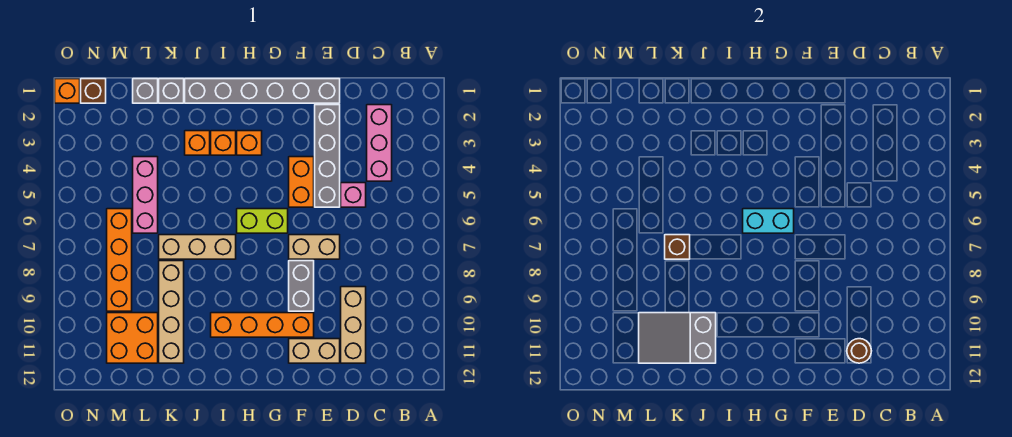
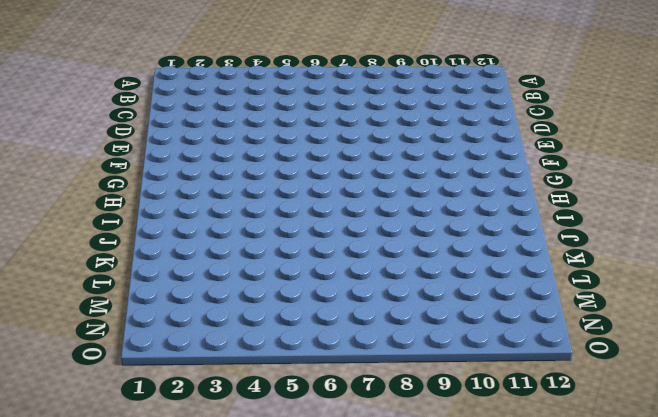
none -> pink brick C2:C4 level 1
none -> pink brick D5 level 1
none -> tan brick D9:D11 level 1

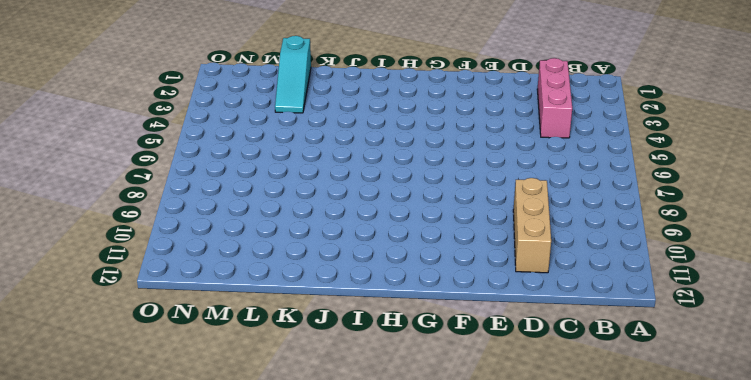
cyan slope L1:L3 level 1 top 1 -> grey brick L1 level 1
none -> pink brick D5 level 1
none -> grey brick E1:J1 level 1
none -> grey brick E2:E5 level 1

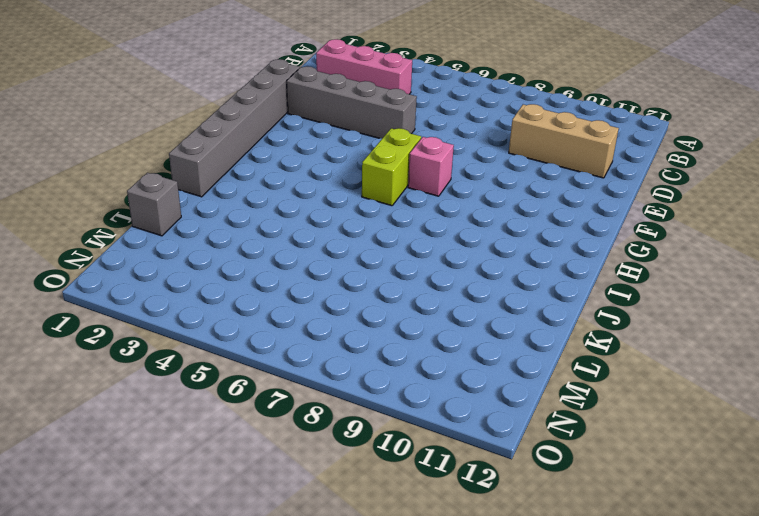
pink brick G7 level 1 -> pink brick D5 level 1
none -> tan brick E7:F7 level 1
none -> tan brick E11:F11 level 1
none -> orange brick F4:F5 level 1

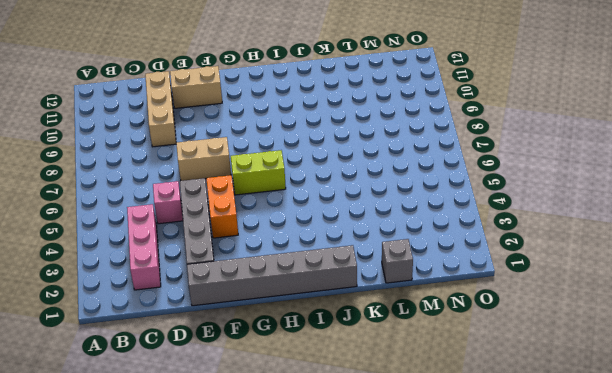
none -> grey brick F8:F9 level 1
none -> orange brick F10:I10 level 1
none -> orange brick H3 level 1

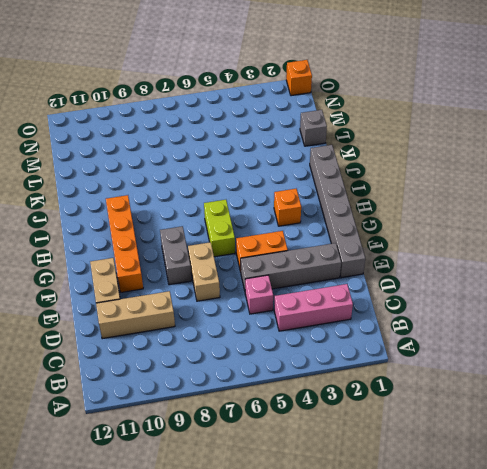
grey brick F8:G8 level 1 -> grey brick F8:F9 level 1
none -> orange brick I3 level 1
none -> tan brick I7:K7 level 1
none -> orange brick J3 level 1

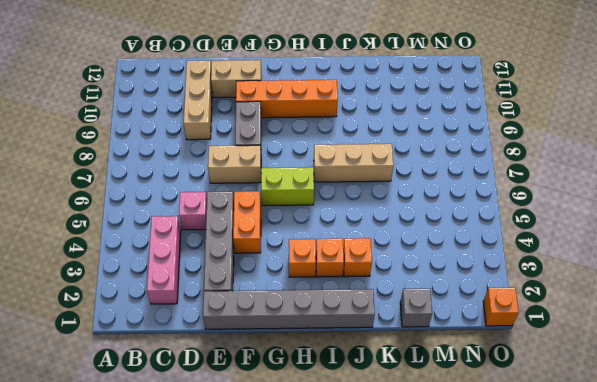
none -> grey brick K1 level 1
none -> tan brick K8:K11 level 1
none -> pink brick L4:L6 level 1

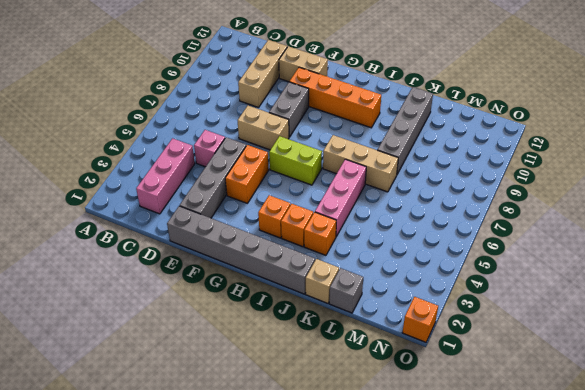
pink brick J4:J6 level 1 -> pink brick L4:L6 level 1
tan brick K1 level 1 -> grey brick K1 level 1
grey brick K8:K11 level 1 -> tan brick K8:K11 level 1
none -> orange brick L10:M11 level 1
none -> orange brick M6:M9 level 1
none -> brown brick N1 level 1

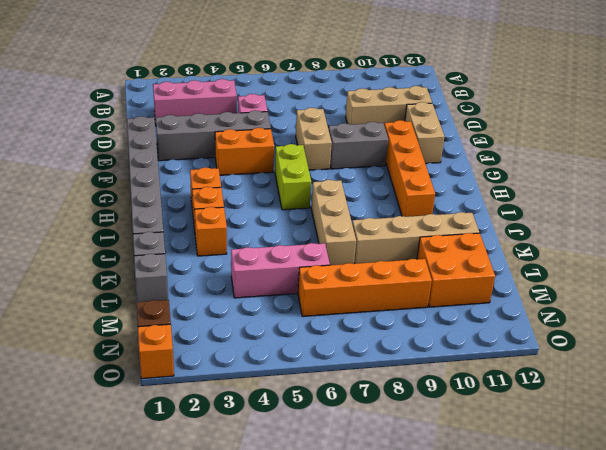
none -> brown round brick D11 level 2
none -> cyan brick G6:H6 level 2
none -> grey slope J10:L11 level 2 top J

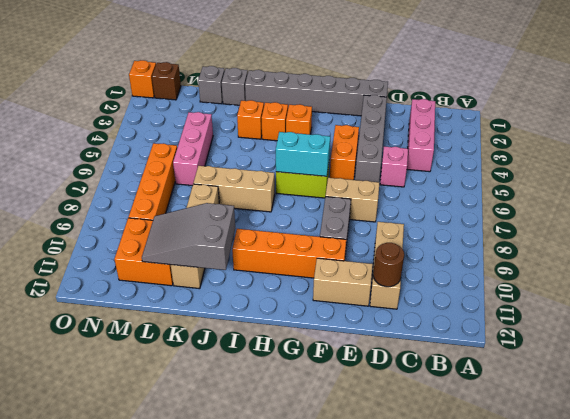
none -> brown brick K7 level 2

